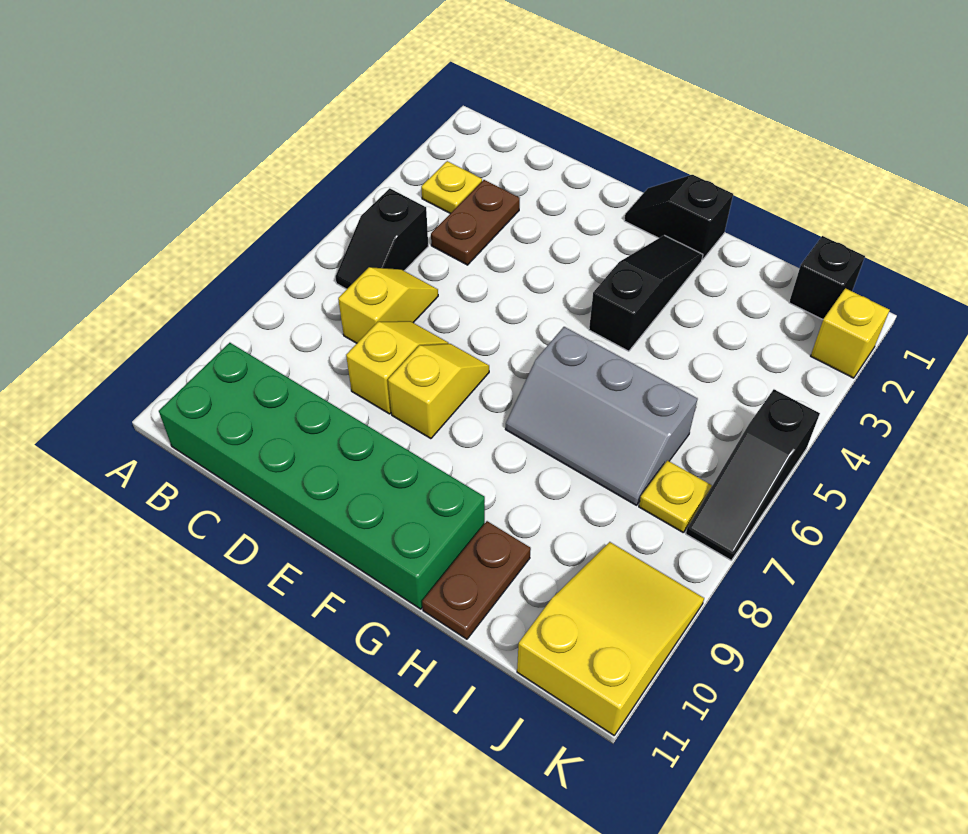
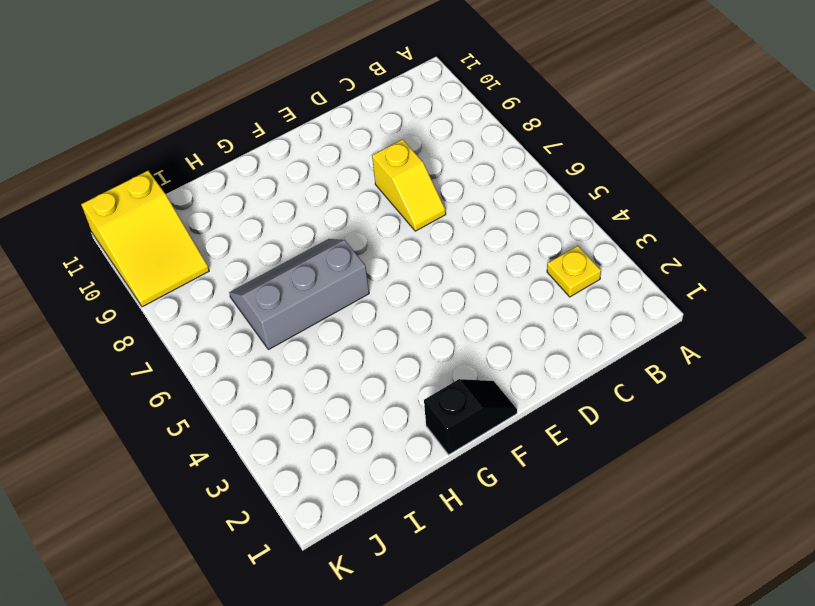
none -> black slope B5:B6 level 1 top 5
none -> green brick B10:G11 level 1
none -> brown plate C3:C4 level 1

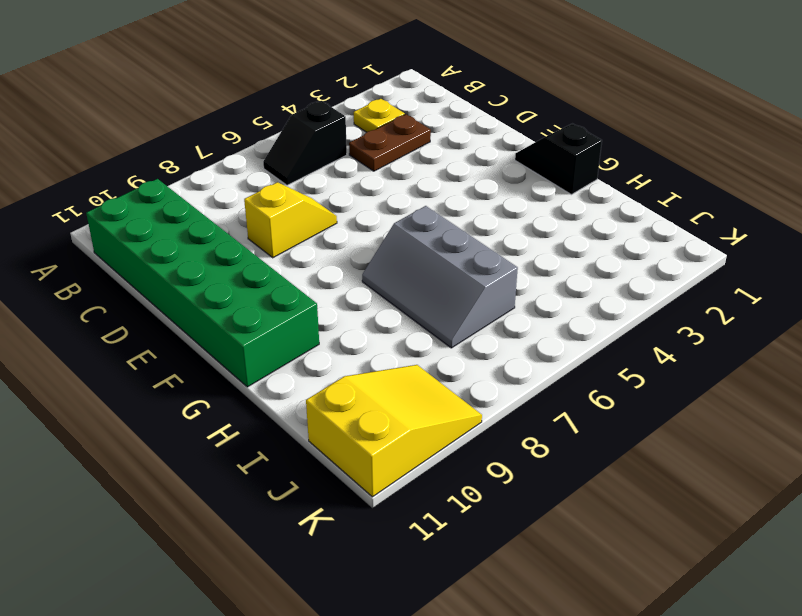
none -> yellow slope C6:C7 level 1 top 7
none -> yellow slope E7:E8 level 1 top 8
none -> black slope G2:G4 level 1 top 4

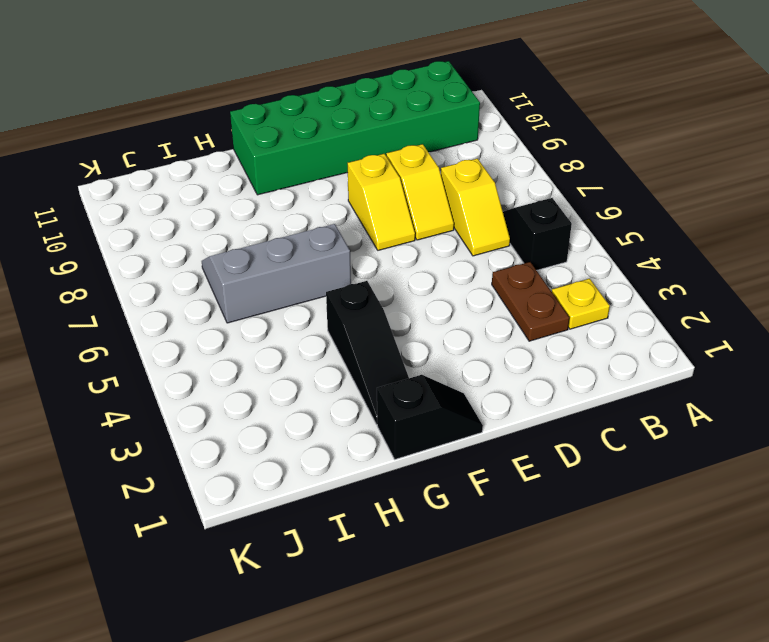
none -> brown plate H10:H11 level 1
none -> black brick J1 level 1
none -> yellow plate J7 level 1

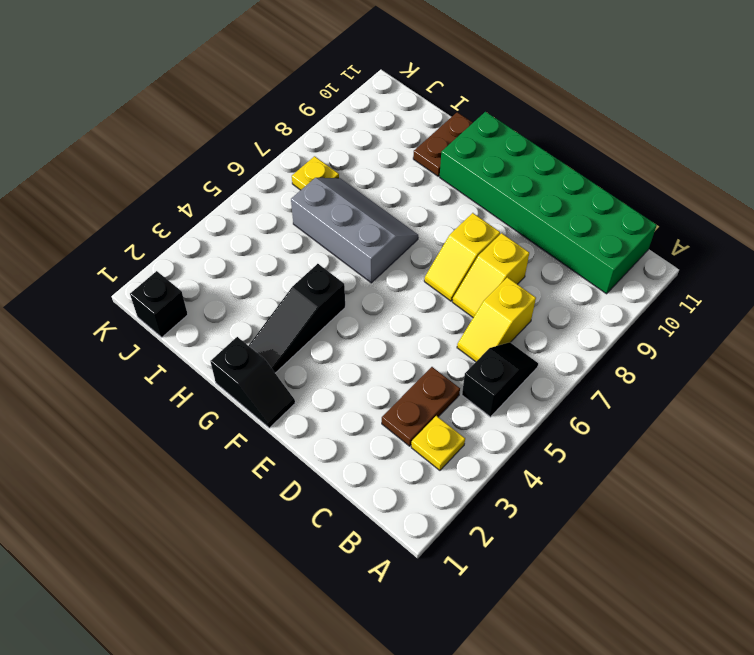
none -> yellow slope J9:K11 level 1 top 11
none -> yellow brick K2 level 1
none -> black slope K5:K7 level 1 top 5

